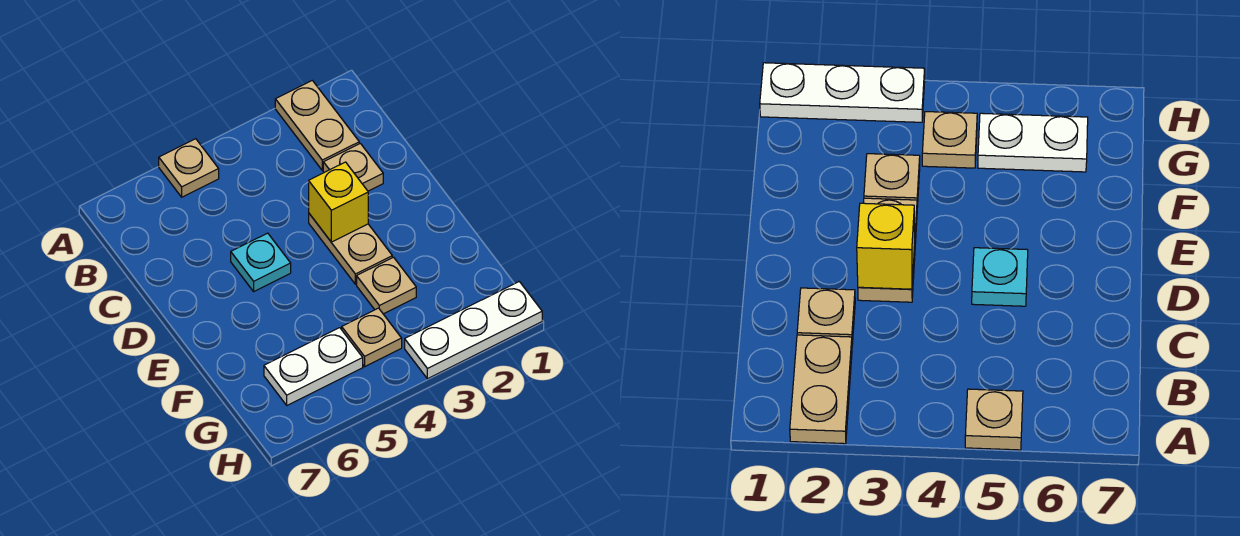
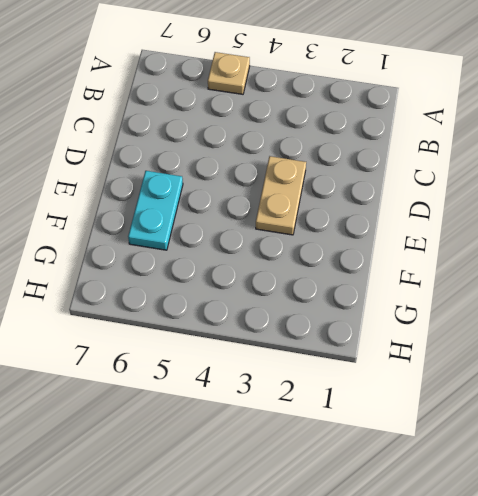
cyan plate E6:F6 level 1 -> none
none -> tan plate A2:B2 level 1
none -> tan plate C2 level 1

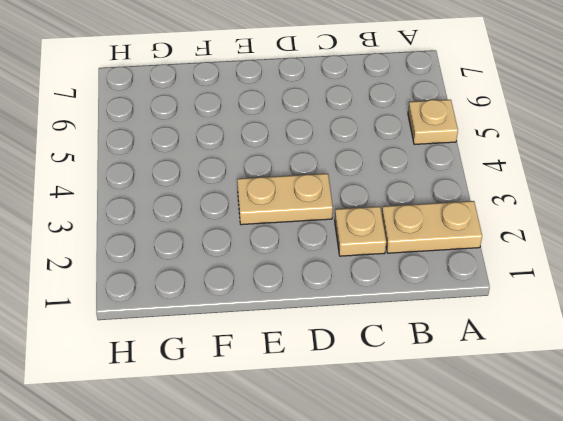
none -> cyan plate D5 level 1
none -> tan plate F3 level 1

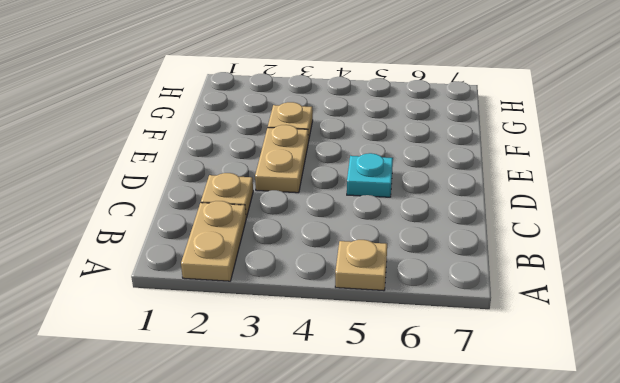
none -> tan plate G4 level 1
none -> white plate G5:G6 level 1

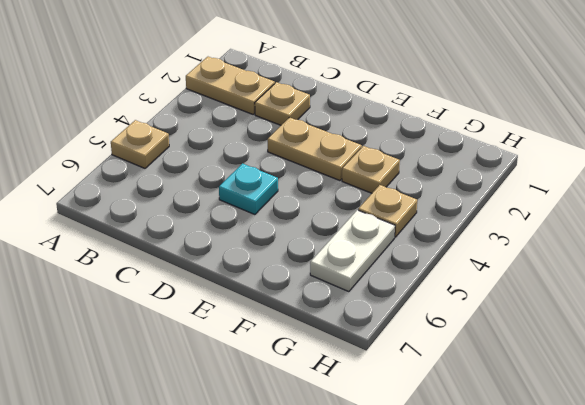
none -> white plate H1:H3 level 1
none -> yellow brick D3 level 2

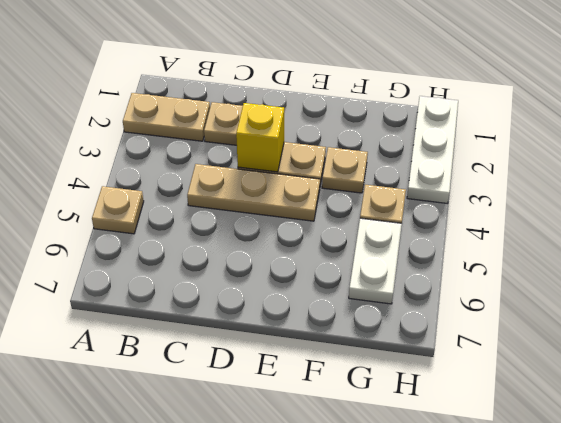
tan plate C4:E4 level 1 -> none
none -> cyan plate D5 level 1

